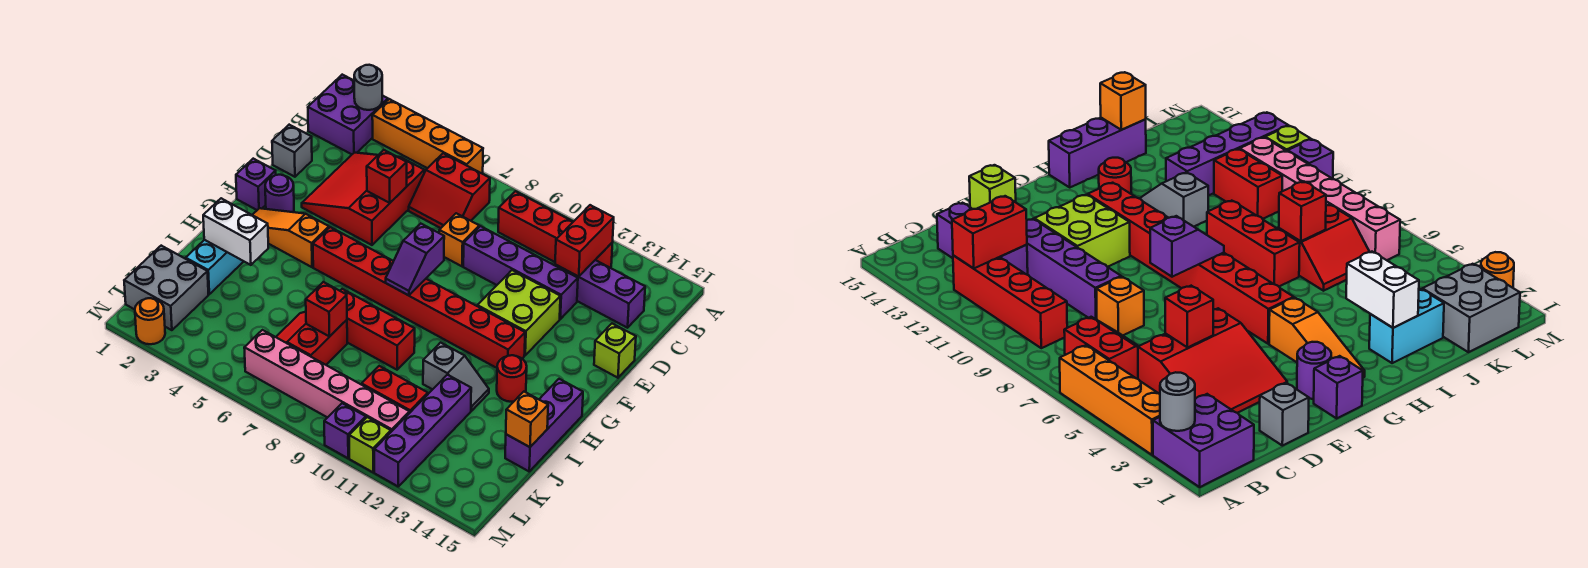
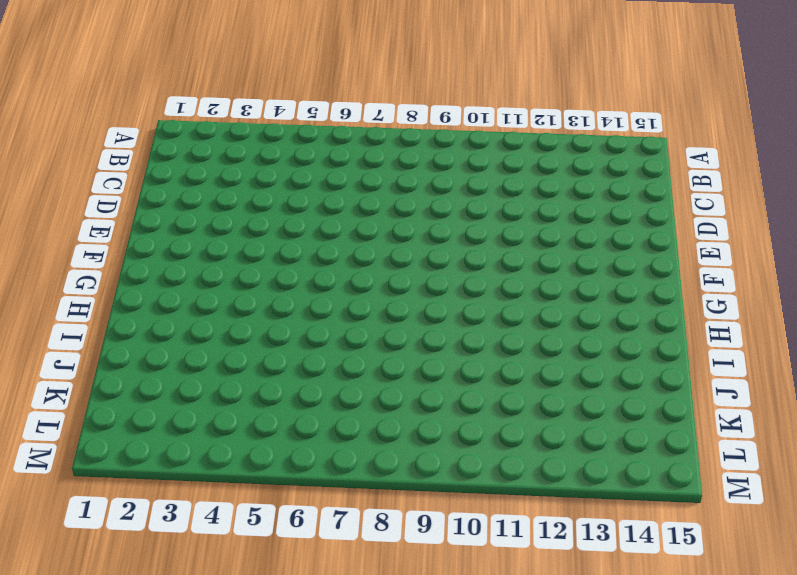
none -> purple brick A1:B2 level 1
none -> orange brick A3:A6 level 1
none -> red slope B6:C7 level 1 top B
none -> red brick B9:B12 level 1

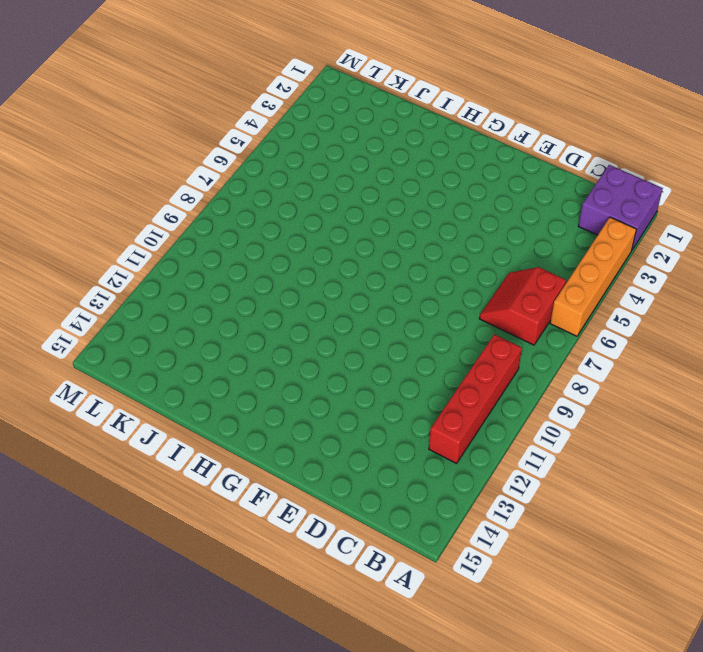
none -> red slope C3:E5 level 1 top 5
none -> purple brick C12:C14 level 1
none -> grey brick D1 level 1
none -> orange brick D8 level 1

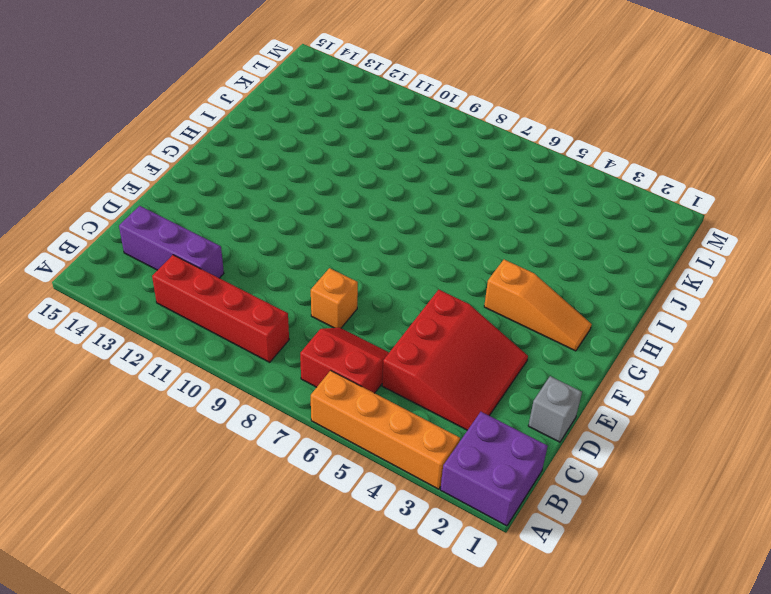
none -> purple brick D9:D12 level 1
none -> lime brick E11:F12 level 1
none -> lime brick E15 level 1
none -> purple brick F1 level 1

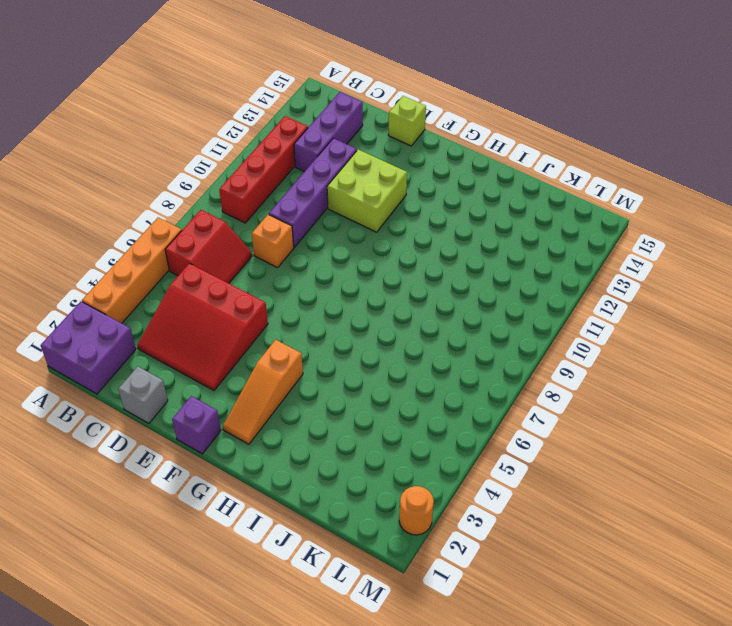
none -> purple round brick F2 level 1
none -> red brick G5:G12 level 1
none -> red round brick H13 level 1
none -> purple brick H15:J15 level 1

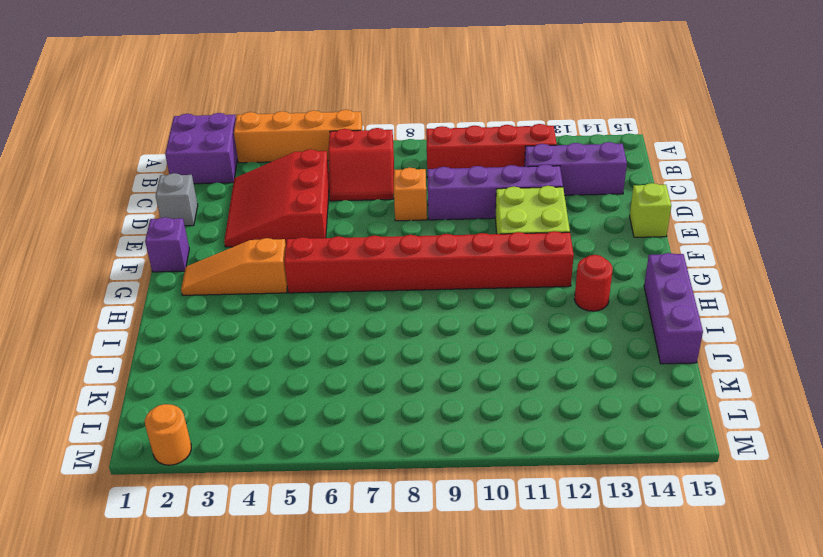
none -> purple round brick F2 level 1
none -> cyan brick I2:J2 level 1
none -> red brick I7:I9 level 1
none -> grey slope I11:I12 level 1 top 11

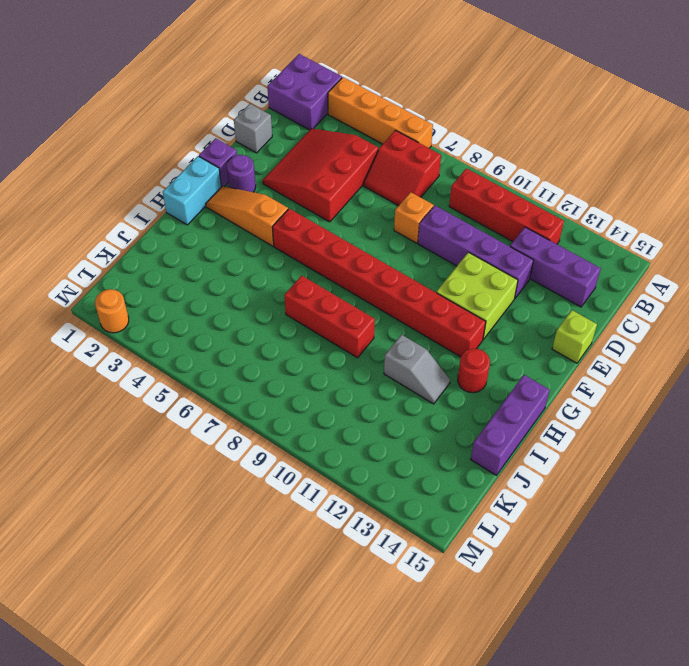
cyan brick G1:H1 level 1 -> cyan brick I2:J2 level 1
none -> red slope J6:K7 level 1 top 7
none -> purple brick J12:M12 level 1
none -> grey brick K1:L2 level 1
none -> red brick K10:K11 level 1

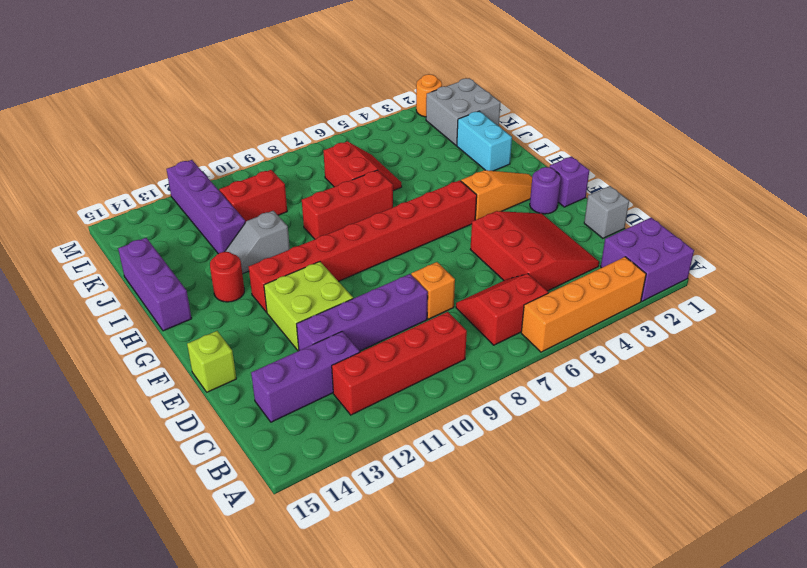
none -> pink brick L6:L11 level 1
none -> purple brick M10 level 1
none -> lime brick M11 level 1
none -> grey round brick A2 level 2

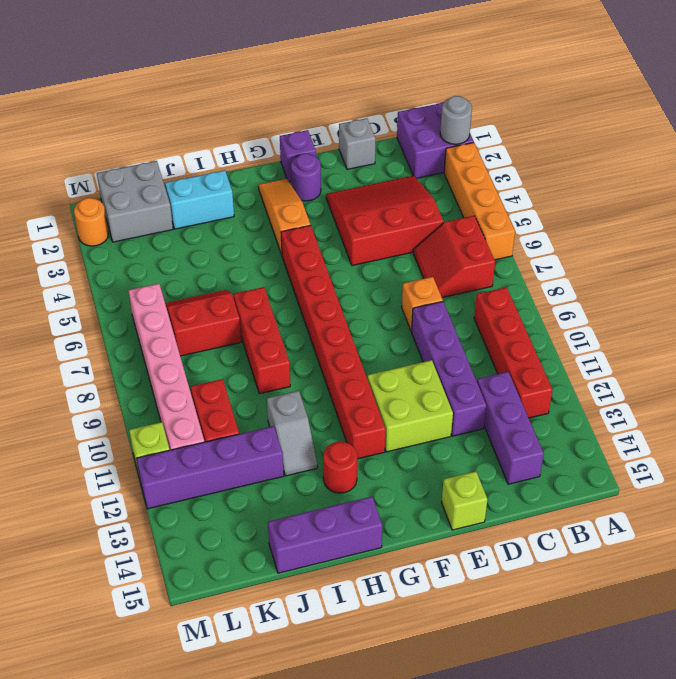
none -> purple brick M10 level 1
none -> red brick B12:C12 level 2
none -> red brick D5 level 2
none -> purple slope F8:G8 level 2 top F

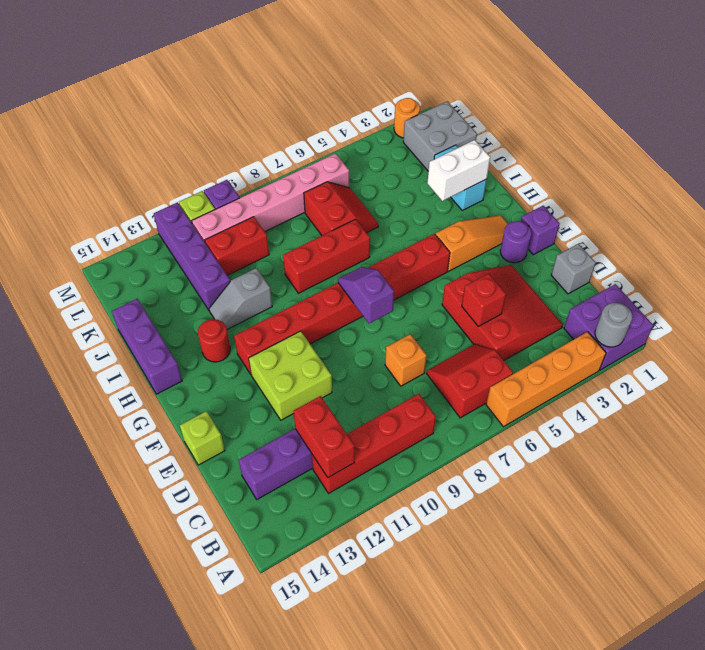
none -> purple brick D9:D12 level 1
none -> red brick J7 level 2
none -> orange brick J15 level 2

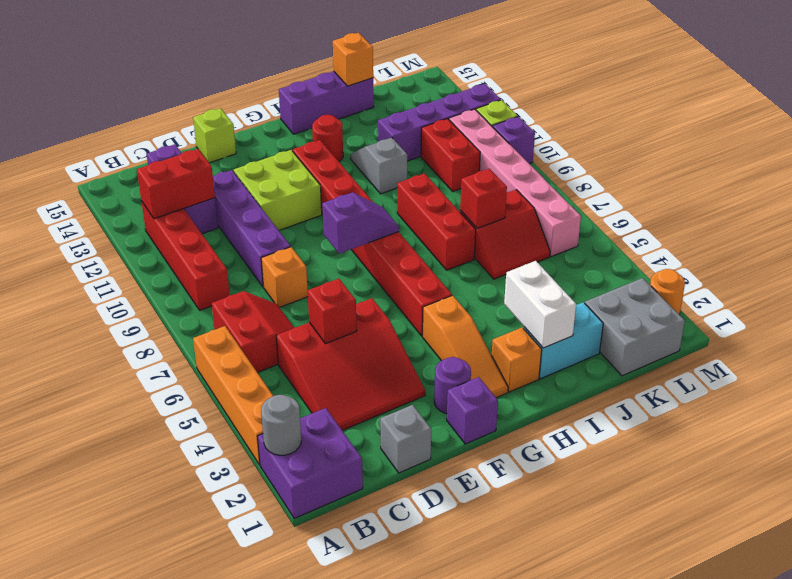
orange brick H2 level 1 -> none

